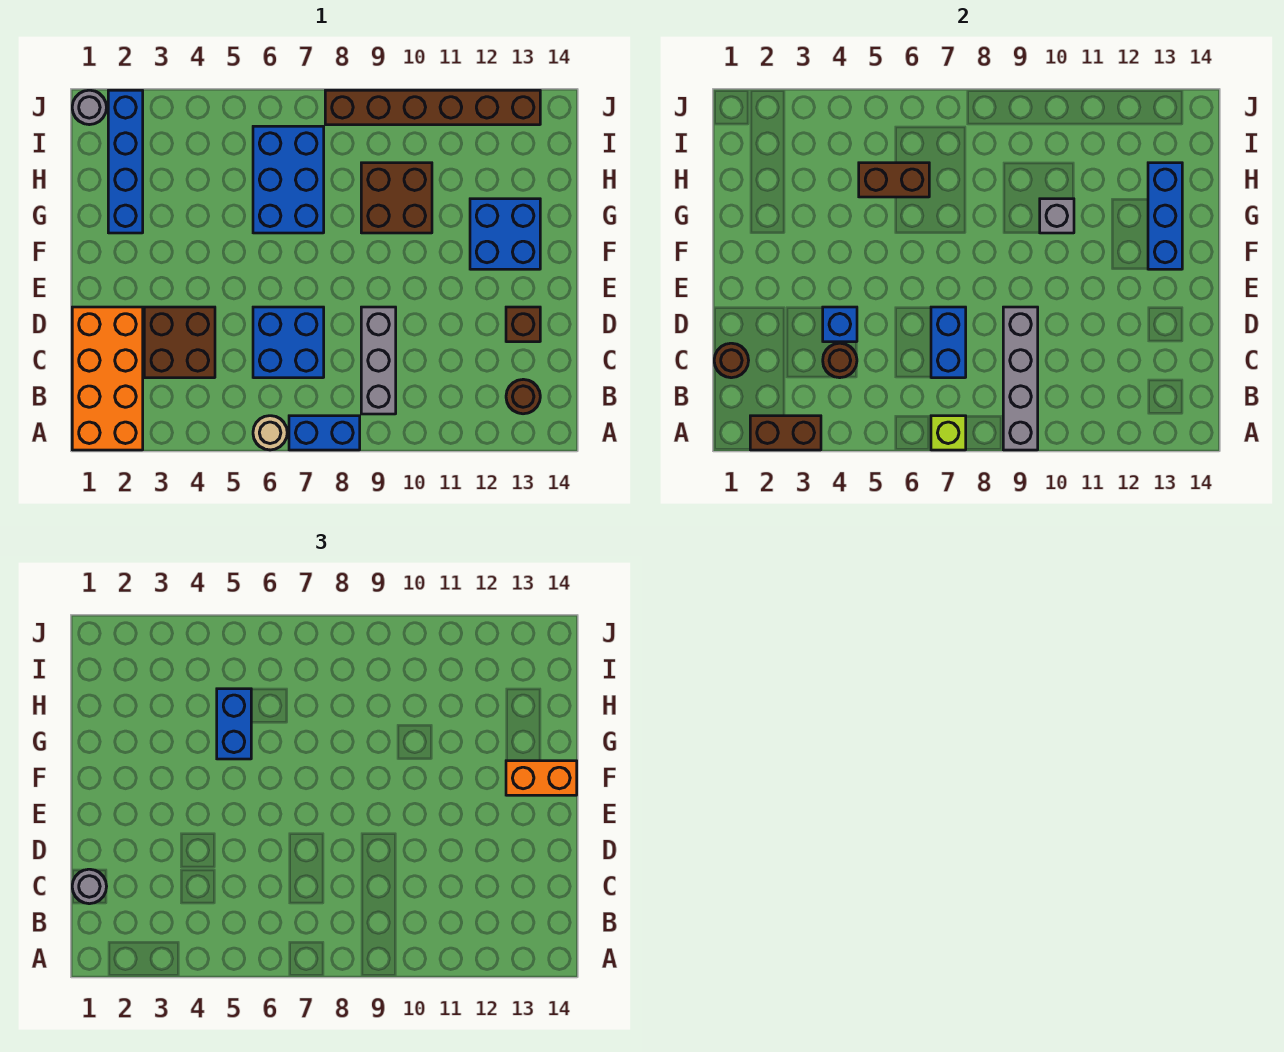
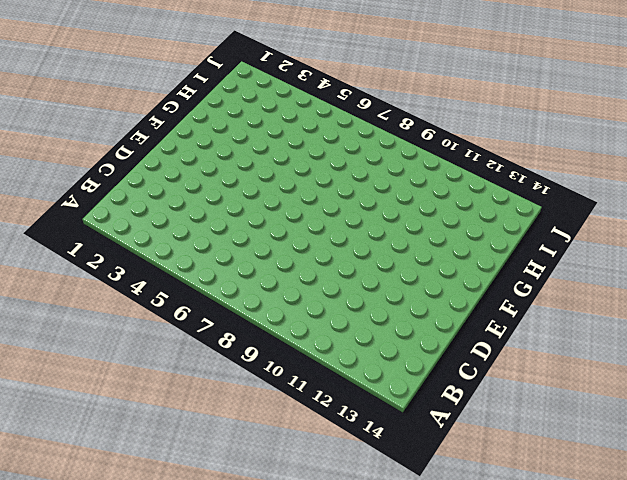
none -> orange brick A1:D2 level 1
none -> tan round brick A6 level 1
none -> blue brick A7:A8 level 1

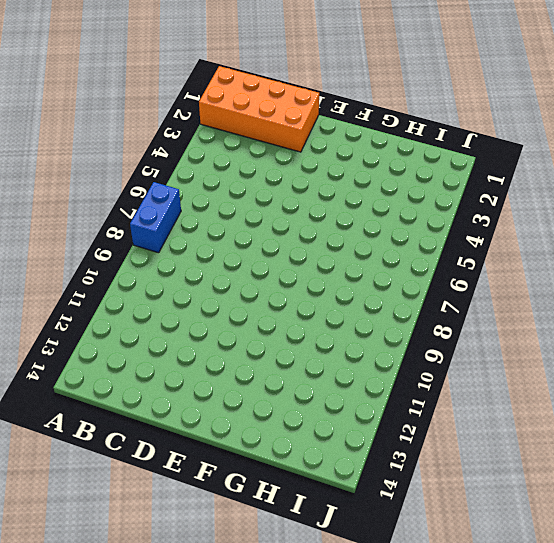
none -> tan round brick A6 level 1
none -> grey brick B9:D9 level 1
none -> brown round brick B13 level 1

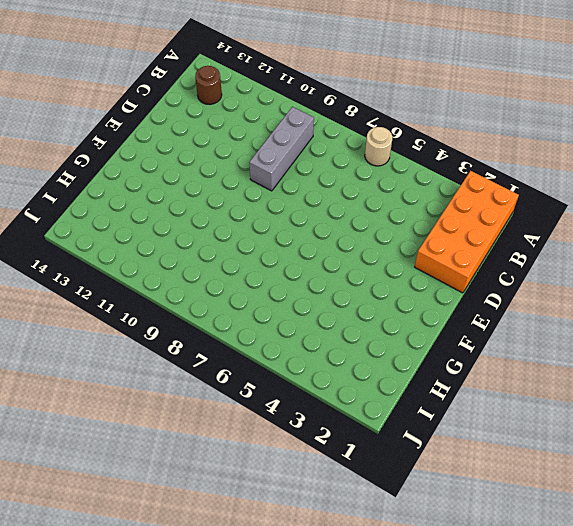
none -> blue brick A7:A8 level 1
none -> brown brick C3:D4 level 1
none -> blue brick C6:D7 level 1

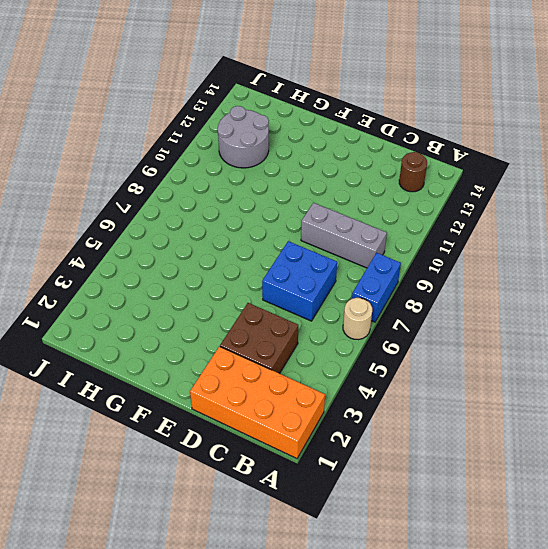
grey round brick H11:I12 level 1 -> none
none -> brown brick D13 level 1
none -> blue brick F12:G13 level 1
none -> blue brick G2:J2 level 1

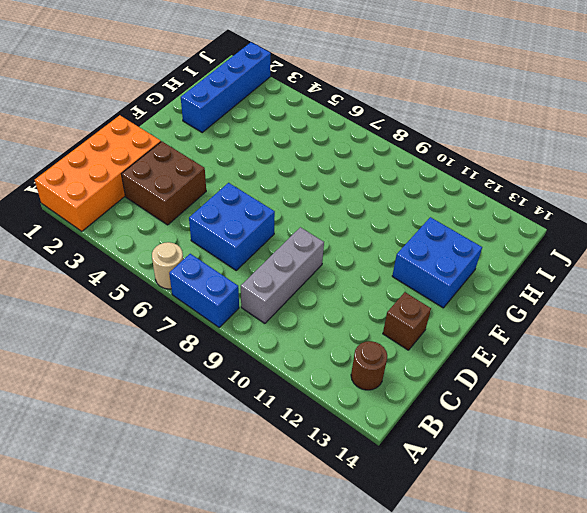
none -> blue brick G6:I7 level 1
none -> brown brick G9:H10 level 1
none -> grey round brick J1 level 1

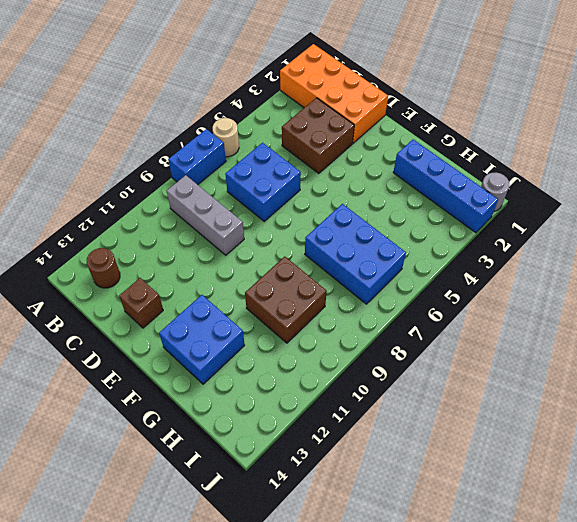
none -> brown brick J8:J13 level 1
none -> brown brick A2:A3 level 2
none -> lime brick A7 level 2

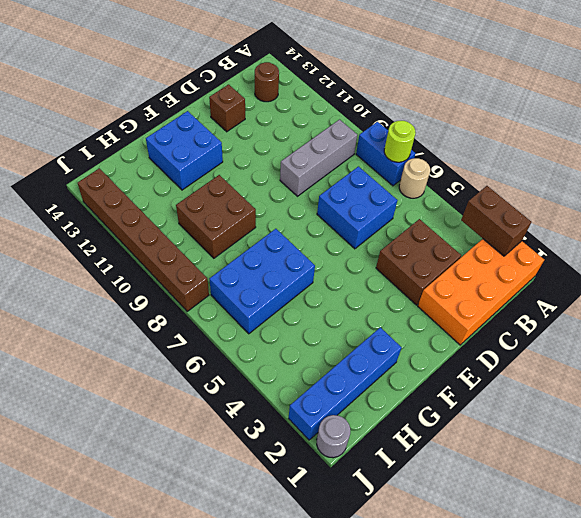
lime round brick A7 level 2 -> lime brick A7 level 2
none -> grey brick A9:D9 level 2
none -> brown round brick C1 level 2
none -> brown round brick C4 level 2

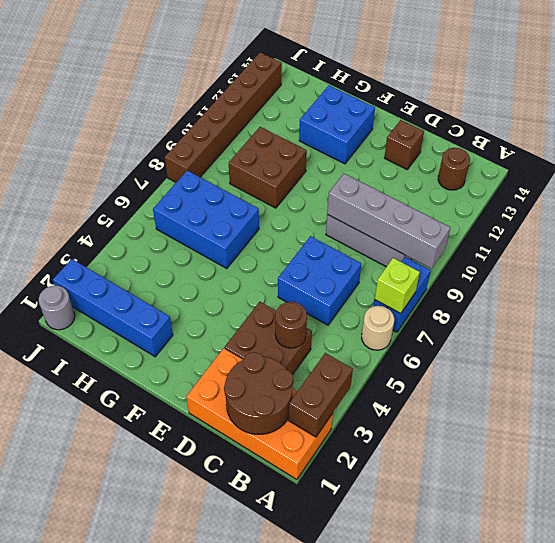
brown round brick B1:C2 level 2 -> brown round brick C1 level 2
none -> blue brick C7:D7 level 2
none -> blue brick D4 level 2
none -> blue brick F13:H13 level 2

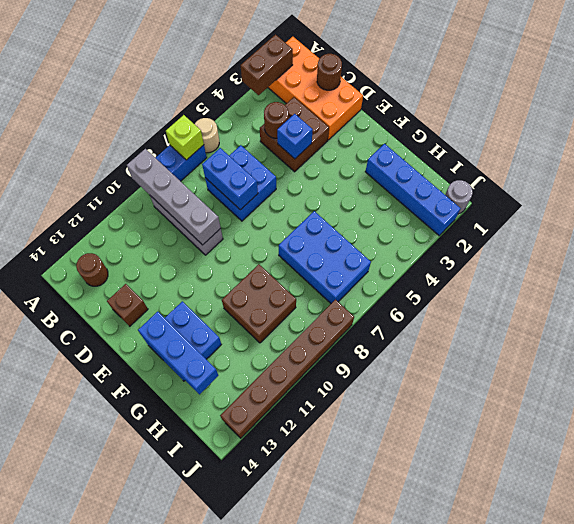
none -> grey brick G10 level 2
none -> brown brick H5:H6 level 2
none -> grey round brick C1 level 3

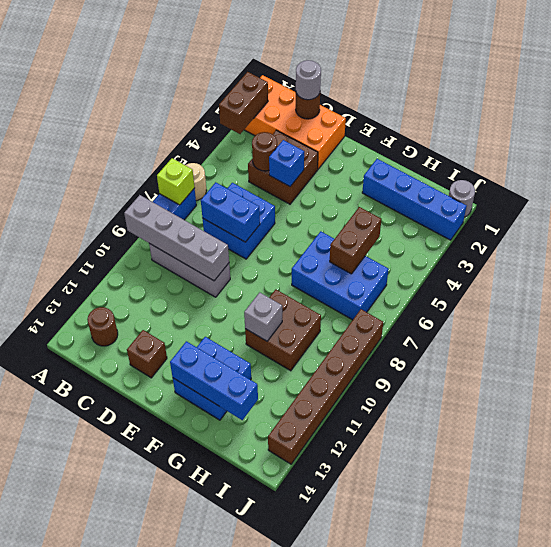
none -> orange brick F13:F14 level 3
none -> blue brick G5:H5 level 3

